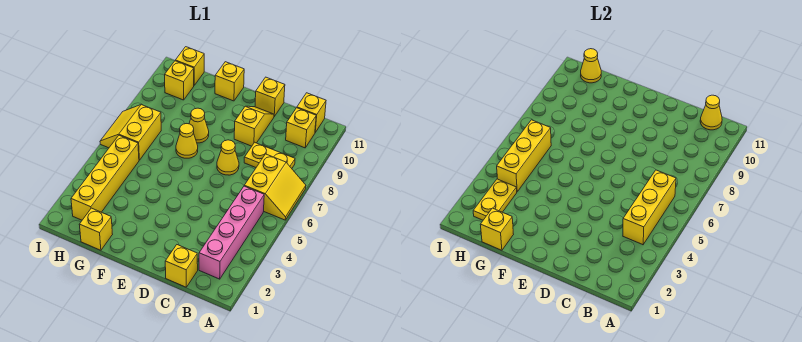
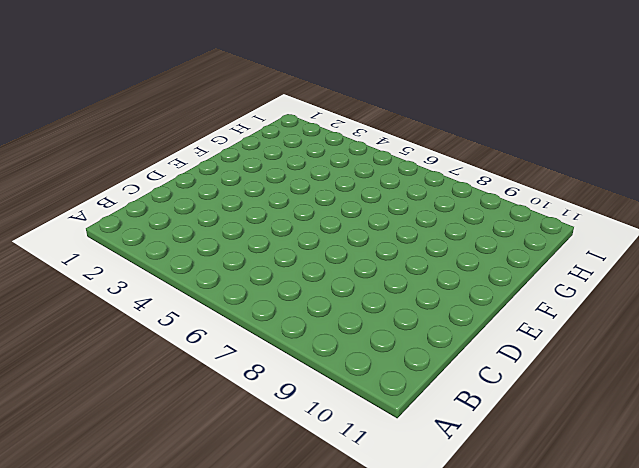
none -> yellow slope A6:B7 level 1 top B
none -> pink brick B2:B5 level 1
none -> yellow plate B8:C8 level 1

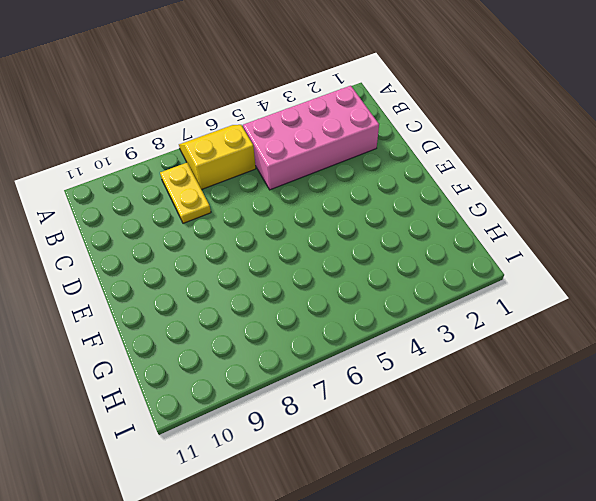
pink brick B2:C5 level 1 -> pink brick B2:B5 level 1
none -> yellow brick B10 level 1
none -> yellow brick B11 level 1
none -> yellow brick C1 level 1

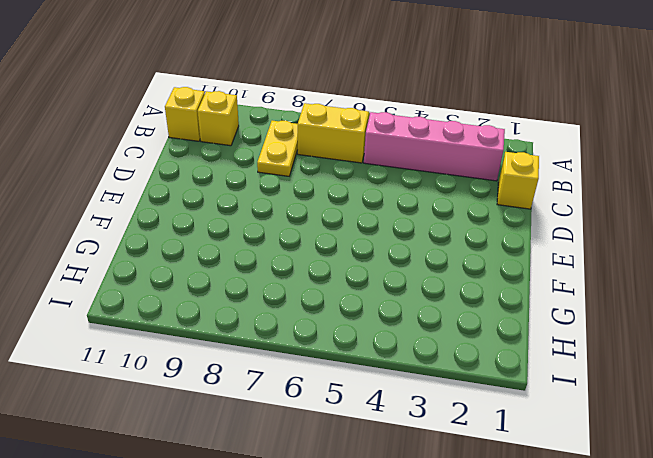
none -> yellow cone D7 level 1
none -> yellow slope D9:D10 level 1 top 9
none -> yellow brick D11 level 1

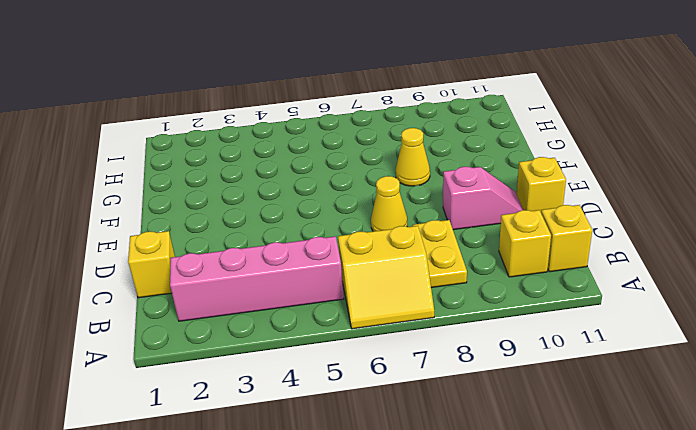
pink slope D9:D10 level 1 top 9 -> yellow slope D9:D10 level 1 top 9
none -> yellow cone F7 level 1
none -> yellow brick F11 level 1
none -> yellow brick G1 level 1

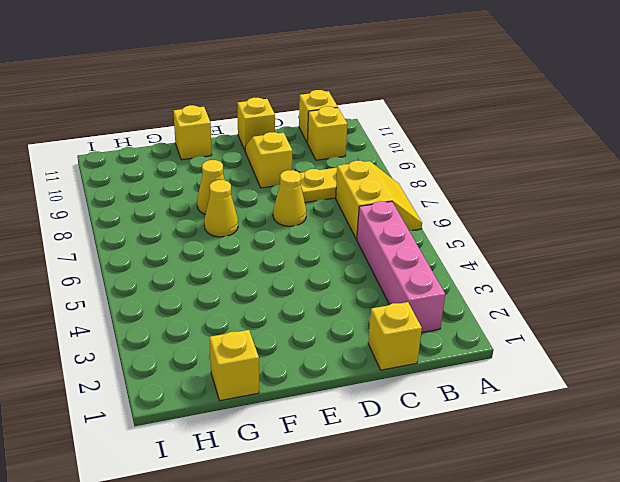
none -> yellow brick H2:H5 level 1
none -> yellow slope H6:I7 level 1 top H
none -> yellow brick H10 level 1

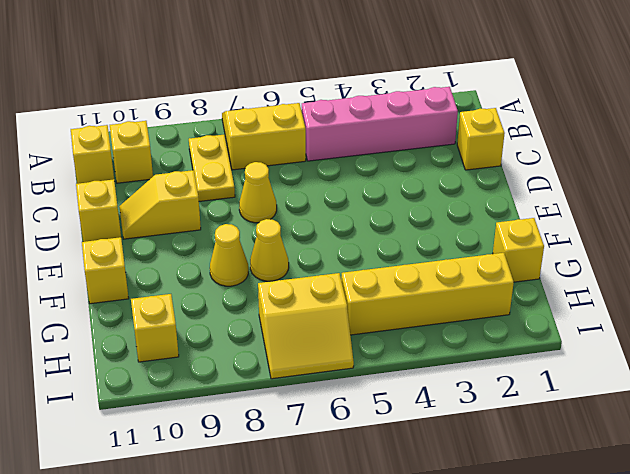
none -> yellow brick H11 level 1
none -> yellow brick B4:B6 level 2
none -> yellow cone B11 level 2

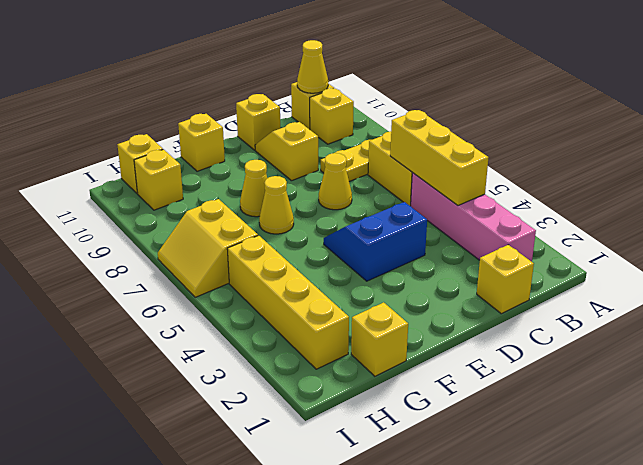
blue slope D4:E5 level 1 top 4 -> none
none -> yellow brick G1 level 2
none -> yellow plate H2:H3 level 2
none -> yellow brick H4:H6 level 2

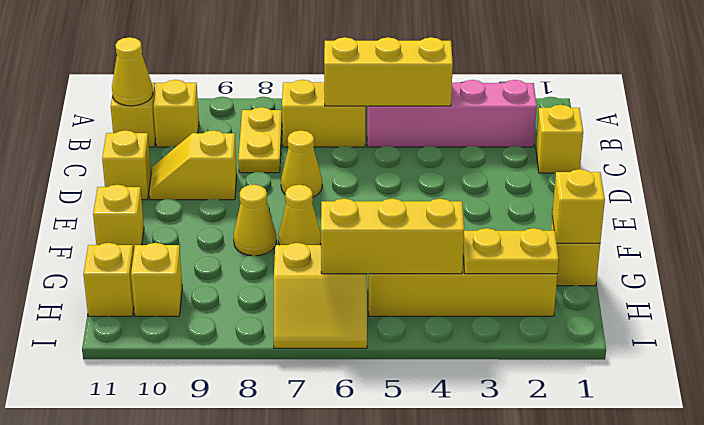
none -> yellow cone H11 level 2

